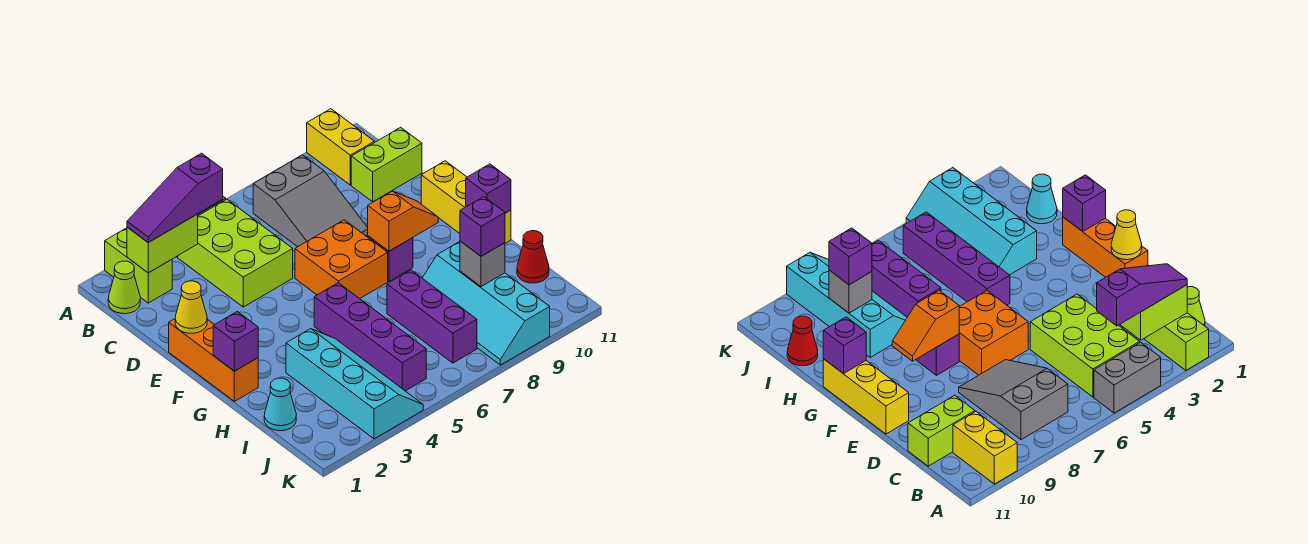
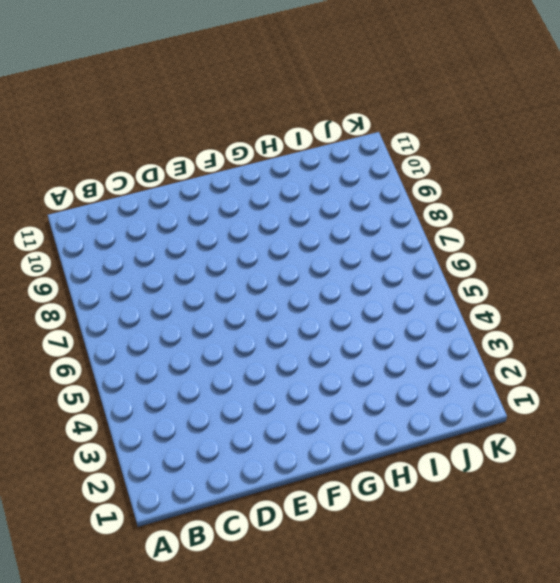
none -> lime brick A2:B2 level 1
none -> grey brick A4:A5 level 1
none -> yellow brick A10:B10 level 1

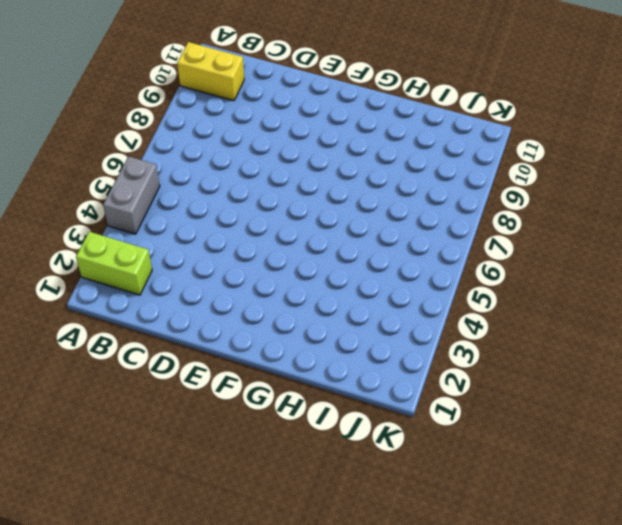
none -> lime cone B1 level 1
none -> lime brick B4:D5 level 1
none -> grey slope B7:D8 level 1 top B

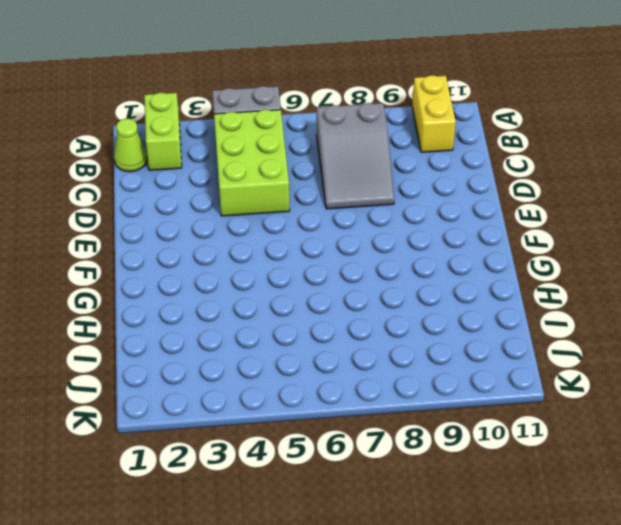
none -> lime brick C10:C11 level 1
none -> orange brick E1:G1 level 1
none -> orange brick E6:F7 level 1

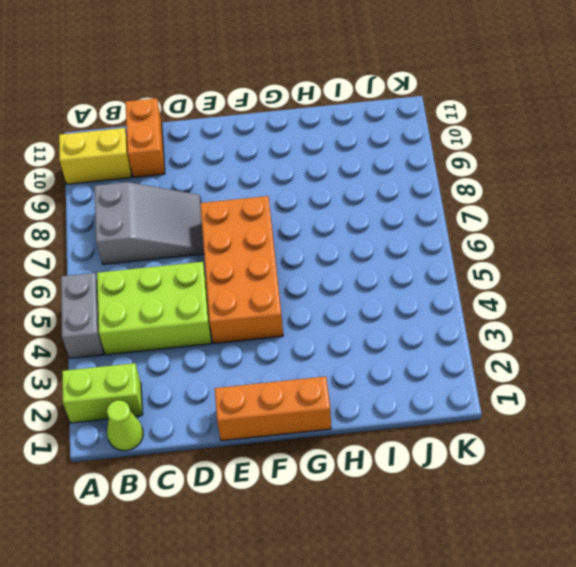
orange brick C10:C11 level 1 -> lime brick C10:C11 level 1
orange brick E4:F7 level 1 -> orange brick E6:F7 level 1
none -> yellow brick E11:G11 level 1
none -> purple brick F8 level 1
none -> purple brick G5:J5 level 1

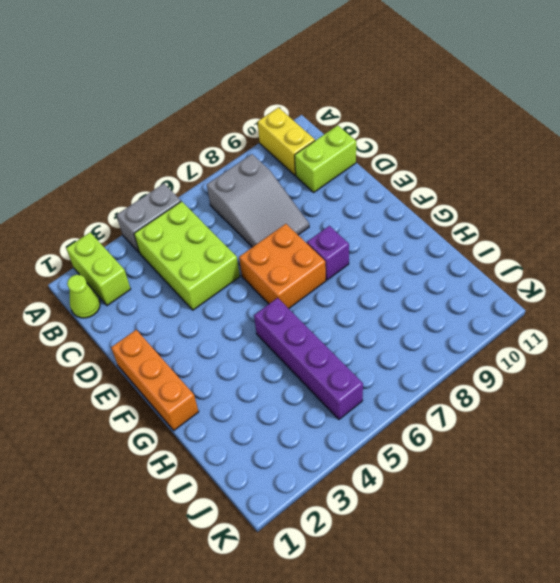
none -> yellow brick E11:G11 level 1
none -> cyan slope H3:K4 level 1 top 3
none -> purple brick H7:J7 level 1

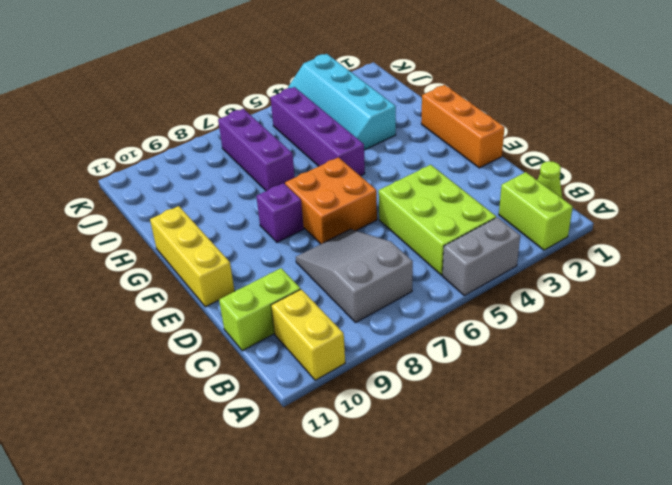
none -> cyan slope H8:K9 level 1 top 9
none -> cyan cone I1 level 1
none -> red cone I11 level 1

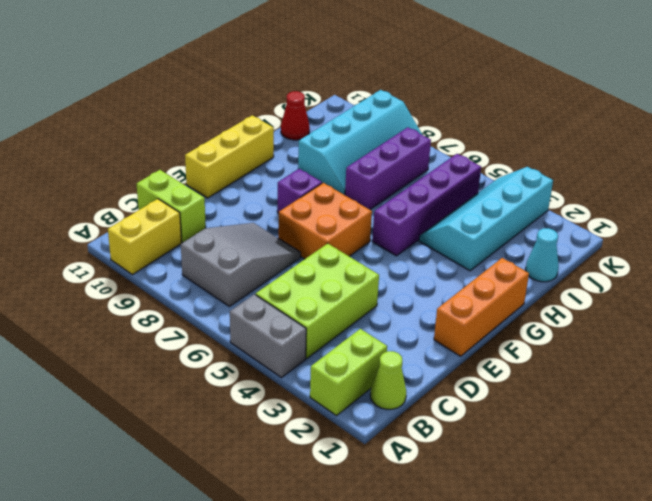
none -> lime brick B2:B3 level 2
none -> yellow cone E1 level 2
none -> orange slope F8:F9 level 2 top 8

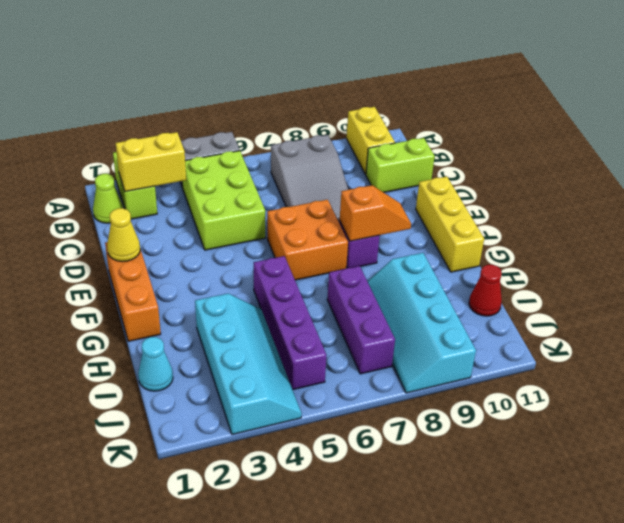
yellow brick B2:B3 level 2 -> lime brick B2:B3 level 2
none -> purple brick G1 level 2
none -> purple brick G11 level 2
none -> grey brick I9 level 2

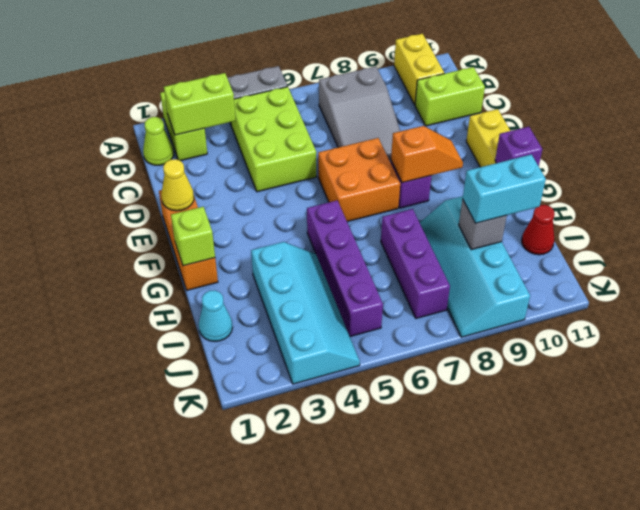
lime brick G1 level 2 -> purple brick G1 level 2
cyan brick I9:I10 level 3 -> purple brick I9 level 3
none -> purple slope B2:B4 level 3 top 4

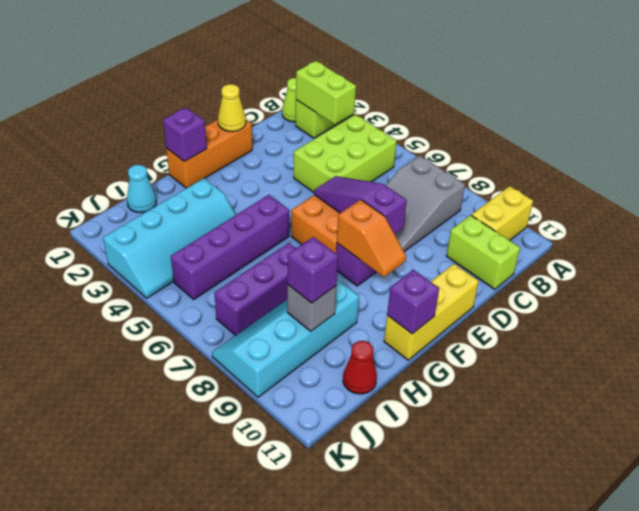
purple slope E6:E8 level 2 top 8 -> purple slope B2:B4 level 3 top 4
none -> grey brick A4:A5 level 1

